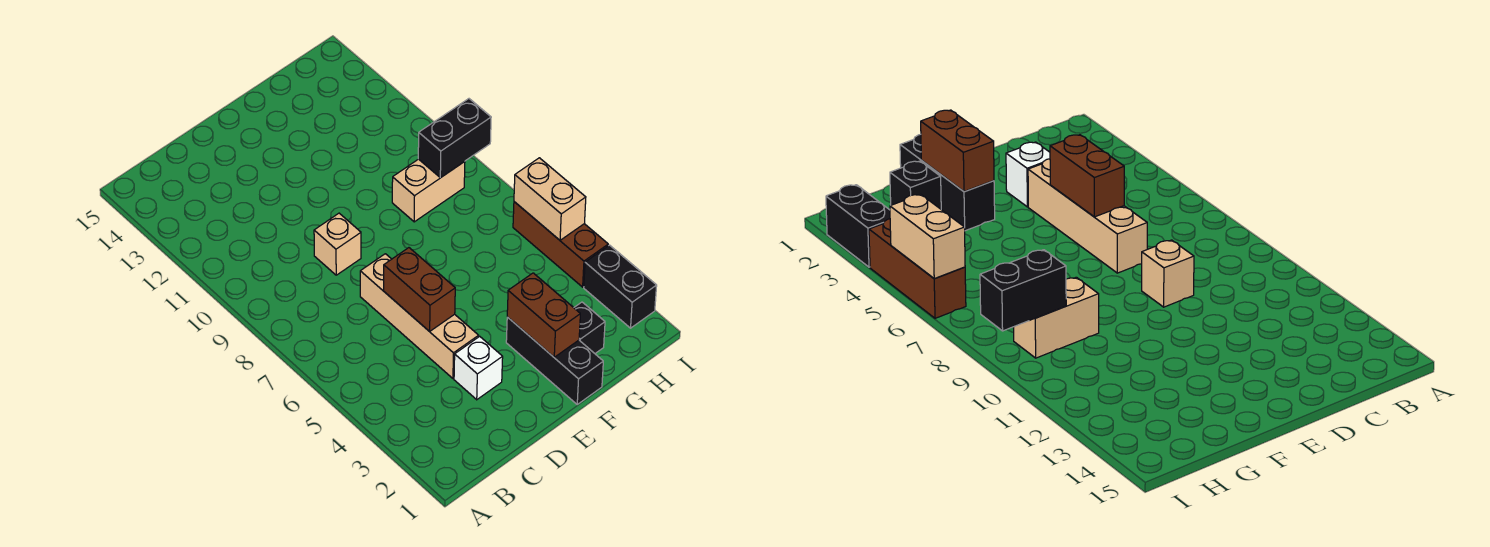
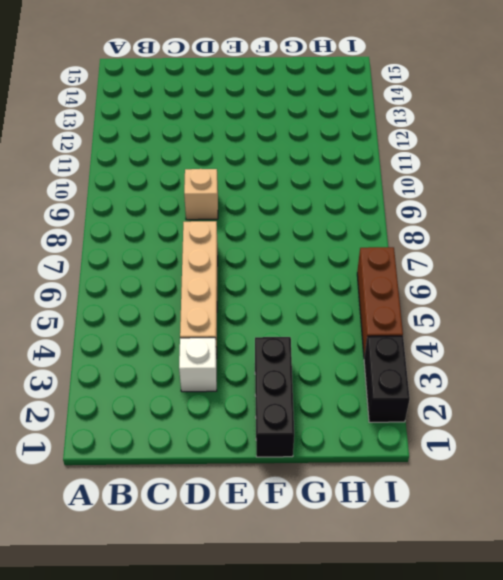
none -> black brick G2 level 1
none -> tan brick G9:H9 level 1
none -> brown brick D5:D6 level 2

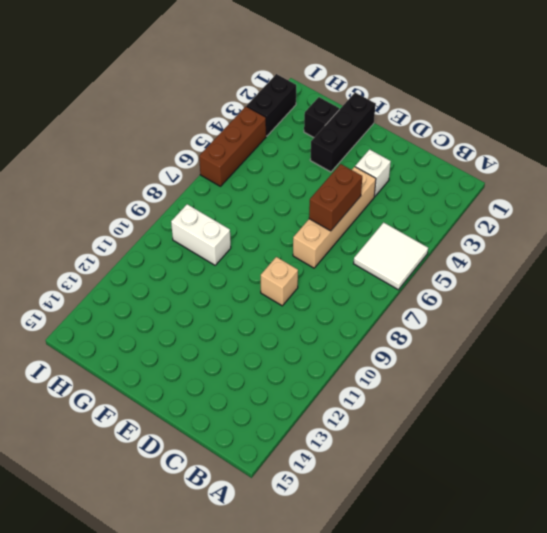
white tile A5:B6 level 1 -> none
white brick G9:H9 level 1 -> tan brick G9:H9 level 1
none -> brown brick F2:F3 level 2
none -> black brick H9:I9 level 2
none -> tan brick I5:I6 level 2

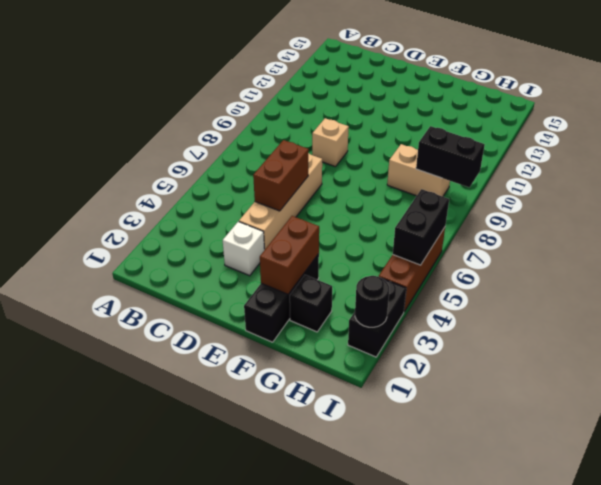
black round brick I2 level 2 -> none
black brick I5:I6 level 2 -> tan brick I5:I6 level 2

